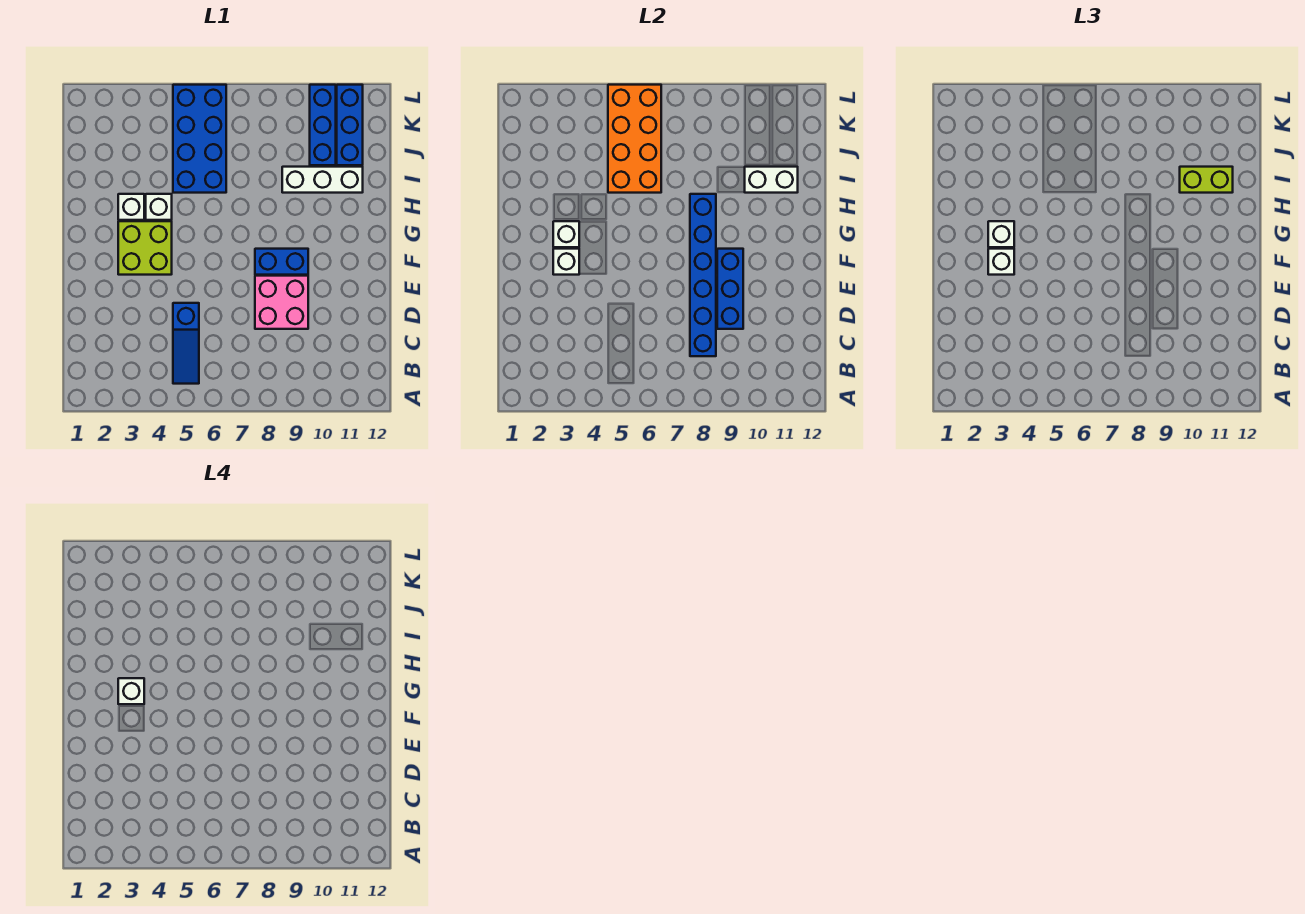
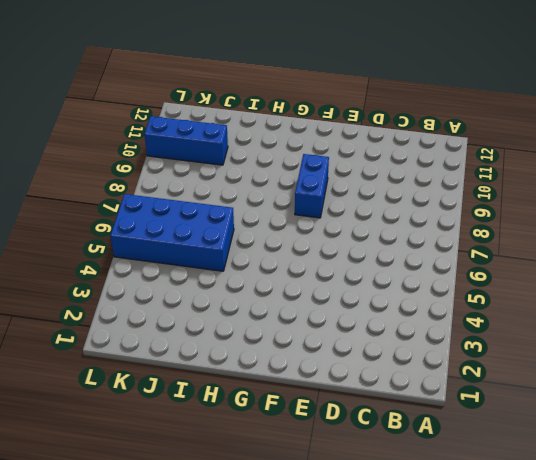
none -> blue slope B5:D5 level 1 top D
none -> pink brick D8:E9 level 1
none -> lime brick F3:G4 level 1

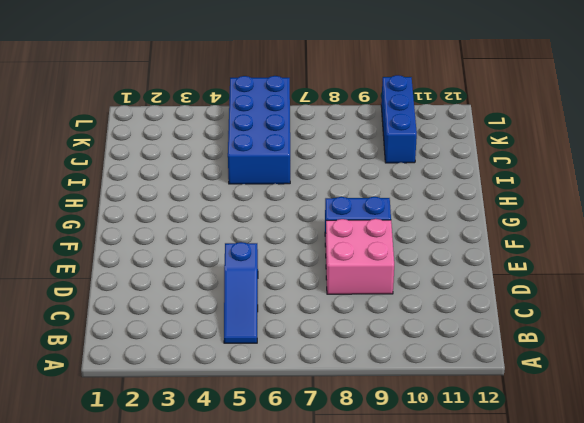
none -> lime brick F3:G4 level 1
none -> white brick H3 level 1
none -> white brick H4 level 1

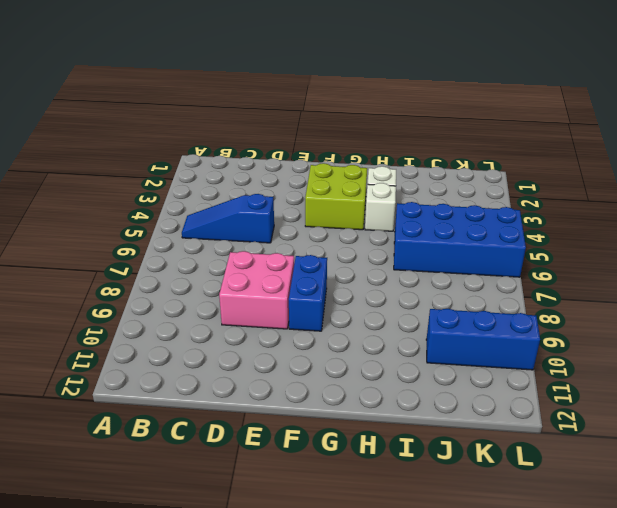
none -> white brick I9:I11 level 1
none -> blue brick J11:L11 level 1
none -> blue brick C8:H8 level 2

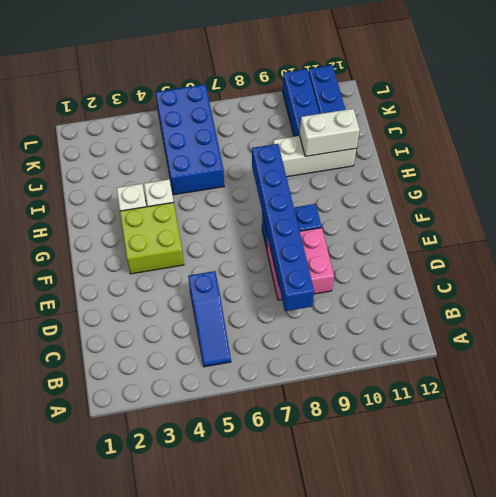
none -> blue brick D9:F9 level 2
none -> white brick F3 level 2
none -> white brick G3 level 2

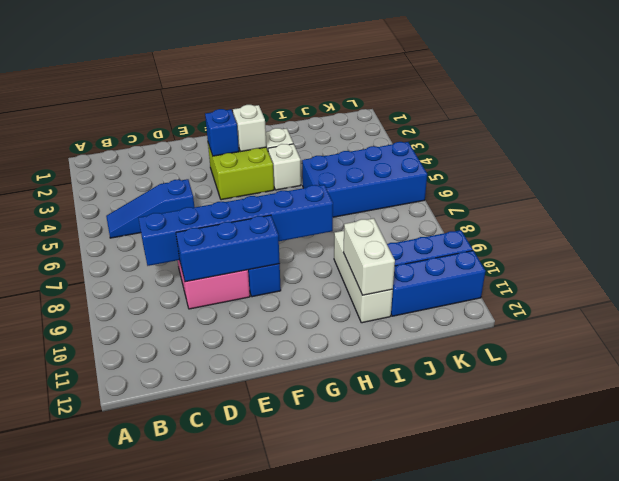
blue brick F3 level 2 -> white brick F3 level 2
none -> orange brick I5:L6 level 2
none -> white brick F3 level 3
none -> white brick G3 level 3

